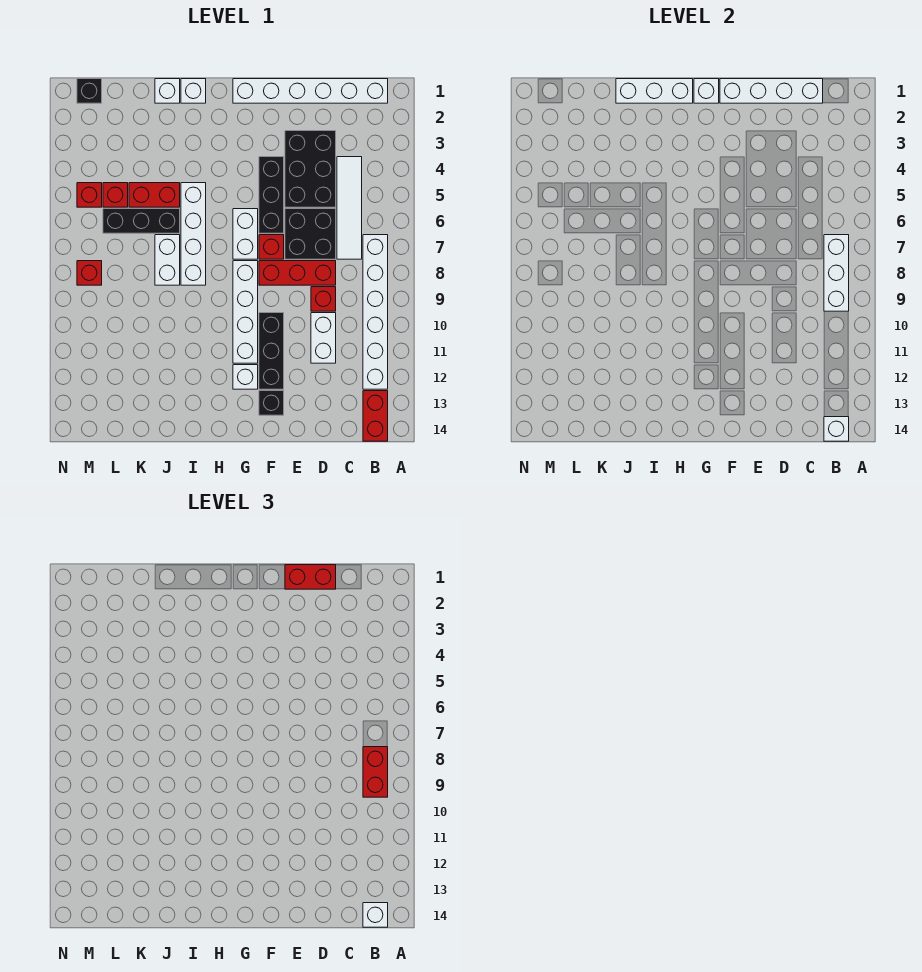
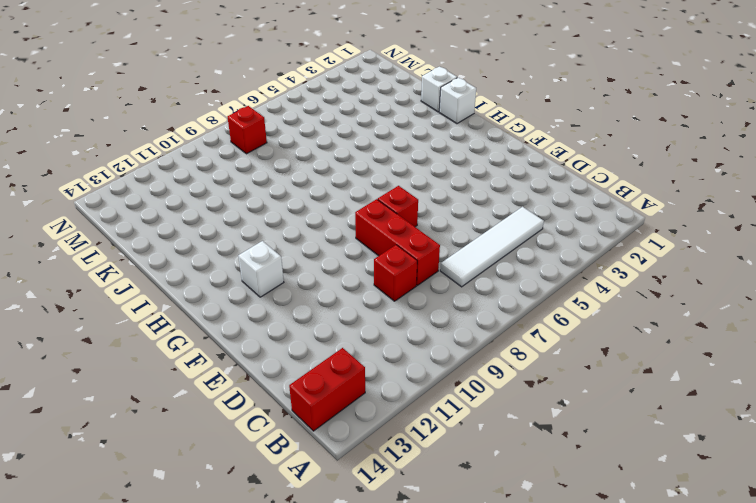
none -> white brick B1:G1 level 1
none -> white brick B7:B12 level 1
none -> black brick D3:E5 level 1
none -> black brick D6:E7 level 1

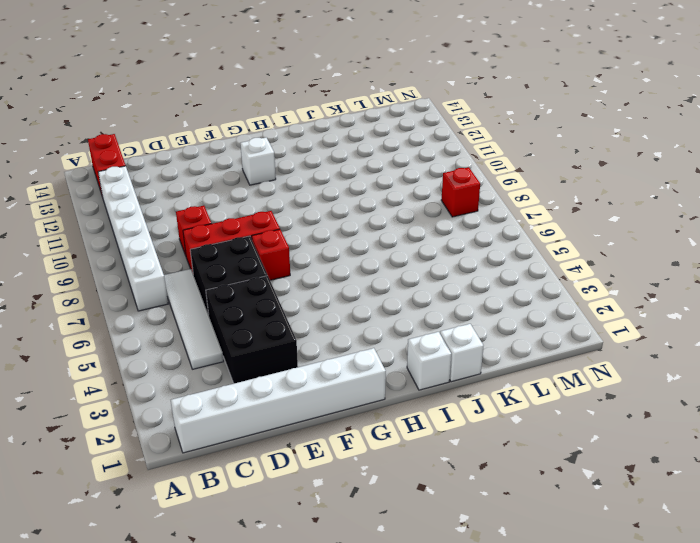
none -> white brick D10:D11 level 1
none -> black brick F4:F6 level 1
none -> black brick F10:F12 level 1
none -> black brick F13 level 1

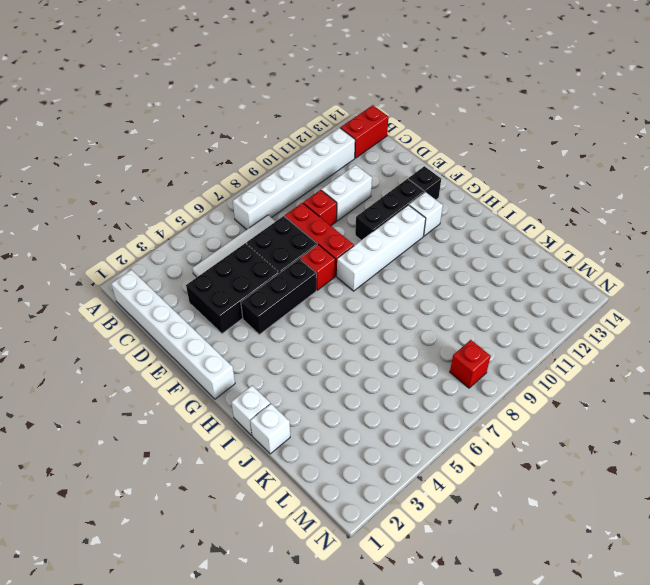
none -> white brick G6:G7 level 1
none -> white brick I5:I8 level 1
none -> red brick J5:K5 level 1
none -> black brick J6:L6 level 1

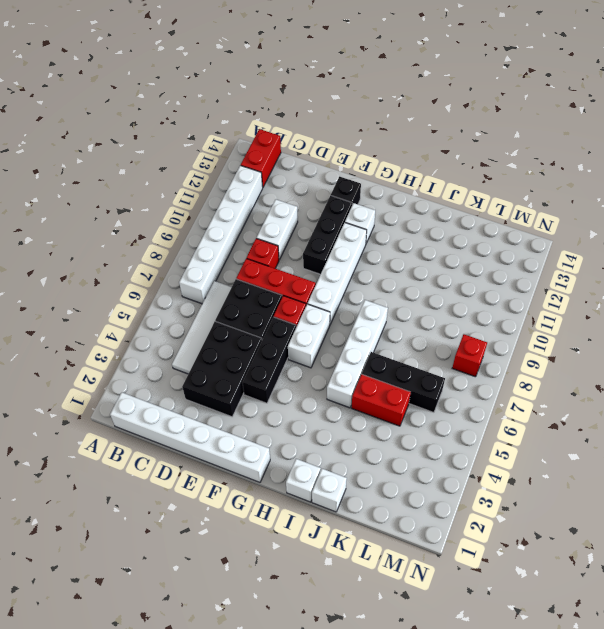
none -> white brick J7:J8 level 1
none -> red brick L5 level 1
none -> black brick M1 level 1
none -> red brick M5 level 1

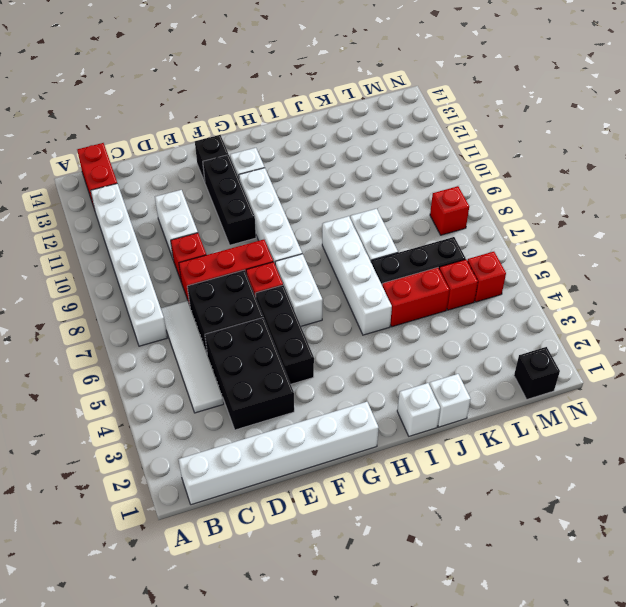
none -> white brick B7:B9 level 2
none -> white brick B14 level 2
none -> white brick C1:F1 level 2
none -> white brick G1 level 2

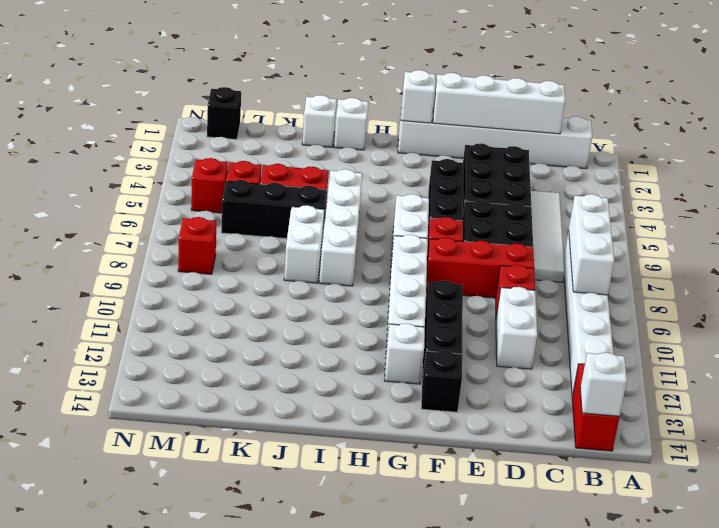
none -> white brick H1:J1 level 2
none -> red brick B8:B9 level 3
none -> white brick B14 level 3
none -> red brick D1:E1 level 3

